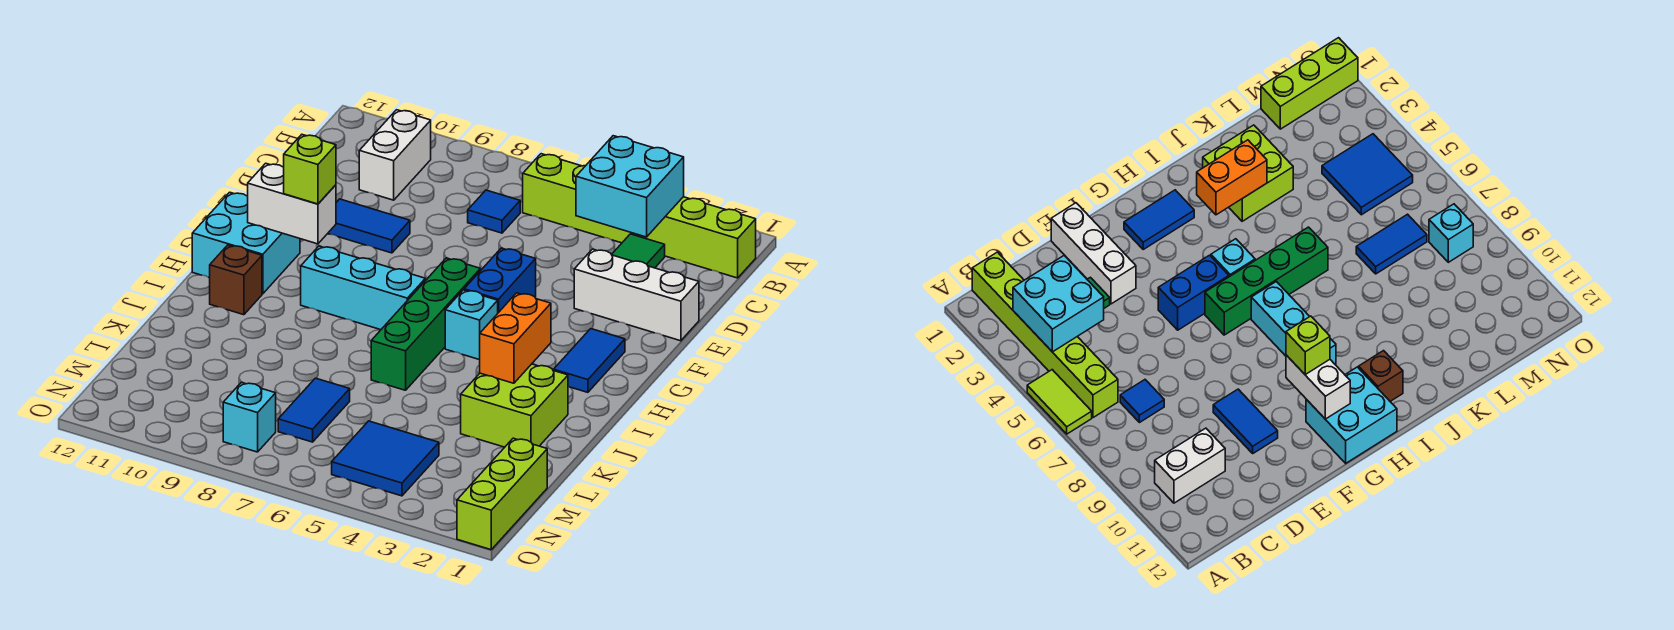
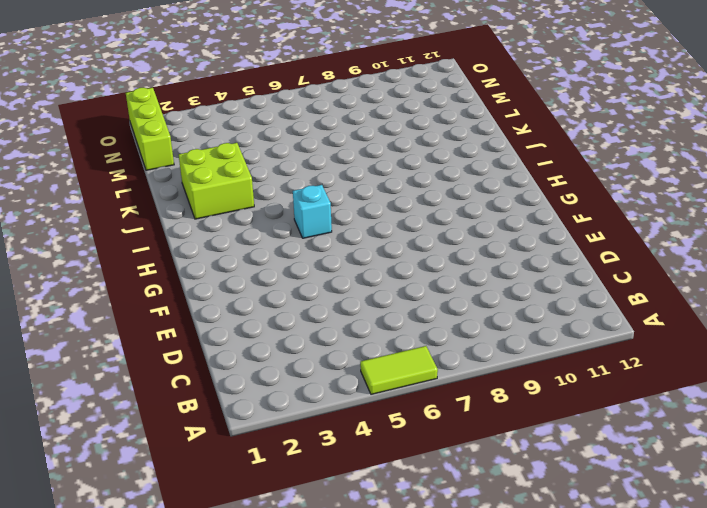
none -> lime brick B1:B6 level 1
none -> white brick B10:C10 level 1
none -> green tile C3:D3 level 1

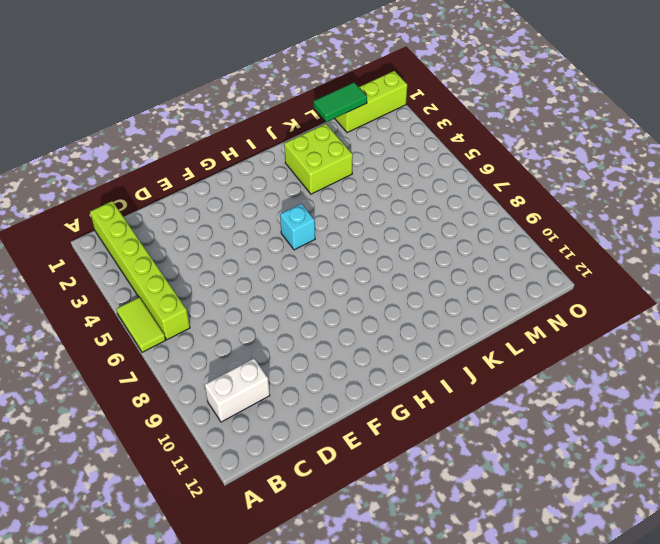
green tile L1:M1 level 2 -> green tile C3:D3 level 1
none -> blue tile C7 level 1
none -> white brick E1:E3 level 1
none -> blue tile E9:E10 level 1

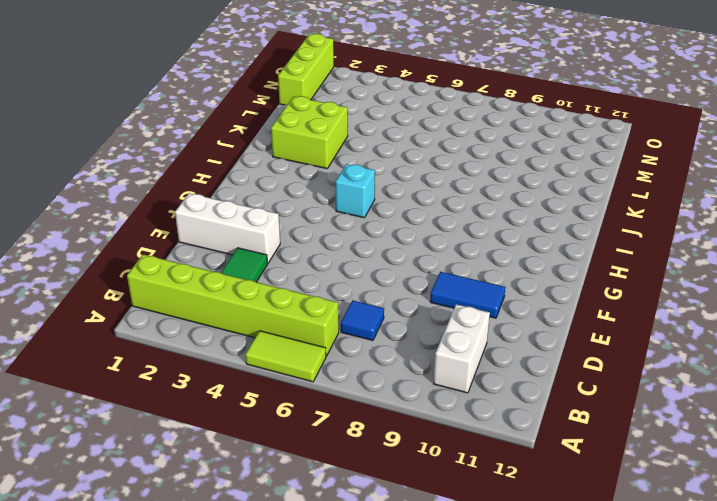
none -> blue brick F5:G5 level 1
none -> blue tile G2:H2 level 1
none -> green brick G6:J6 level 1

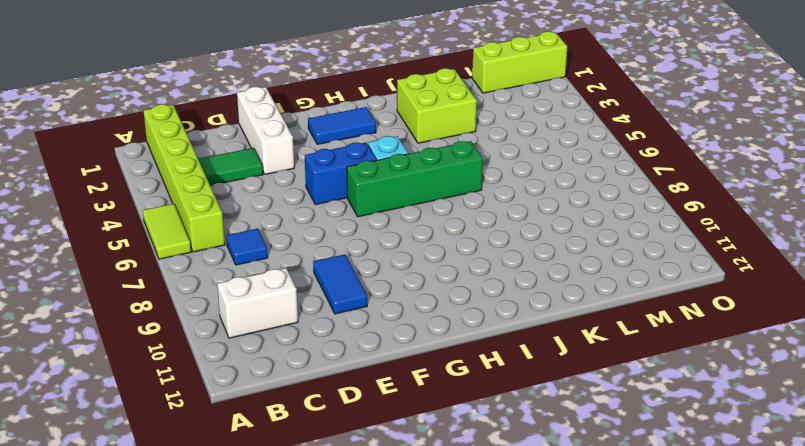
none -> cyan brick G11:H12 level 1
none -> cyan brick H7:H9 level 1
none -> brown brick I11 level 1

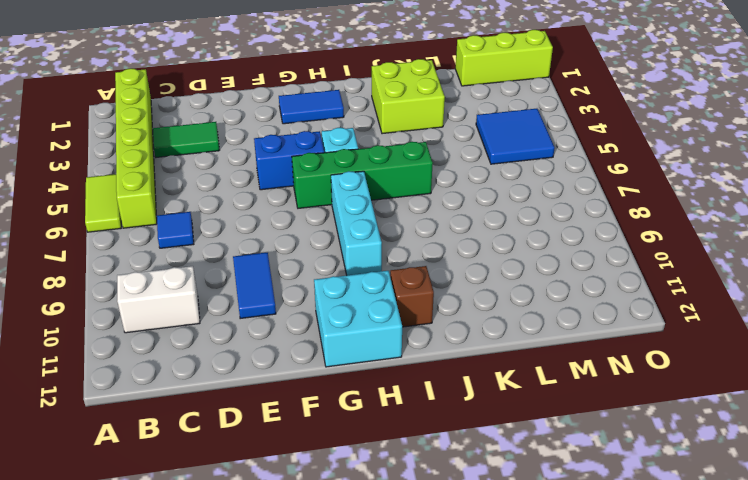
none -> white brick E1:E3 level 1
none -> blue tile L7:M7 level 1
none -> cyan brick N8 level 1

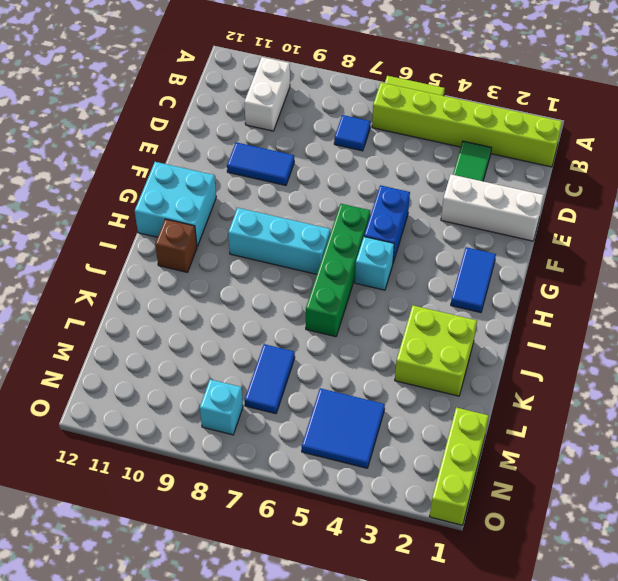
none -> cyan brick B3:C4 level 2
none -> white brick G10:G11 level 2
none -> orange brick I3:J3 level 2

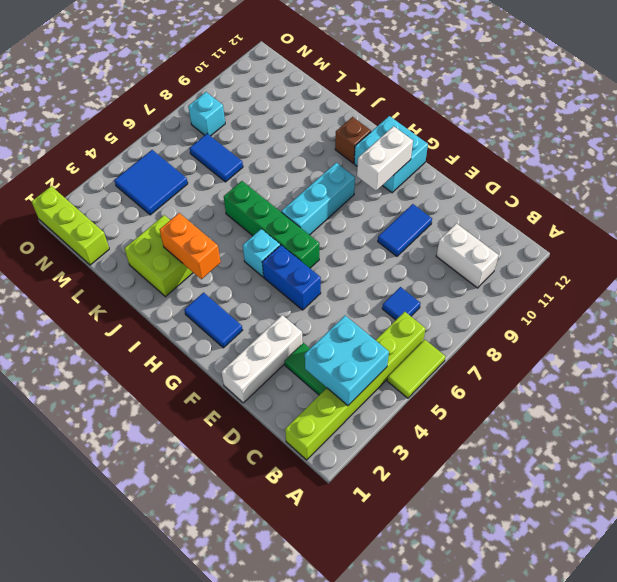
none -> lime brick G10 level 3

